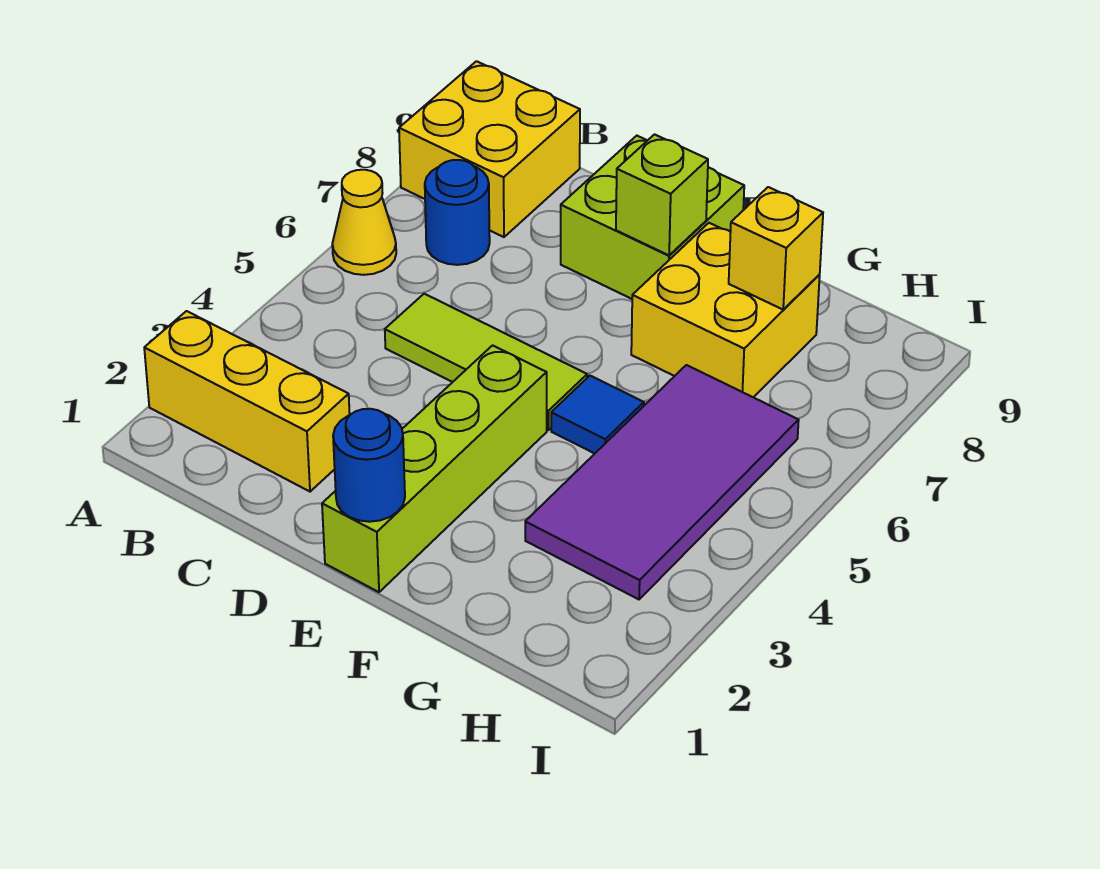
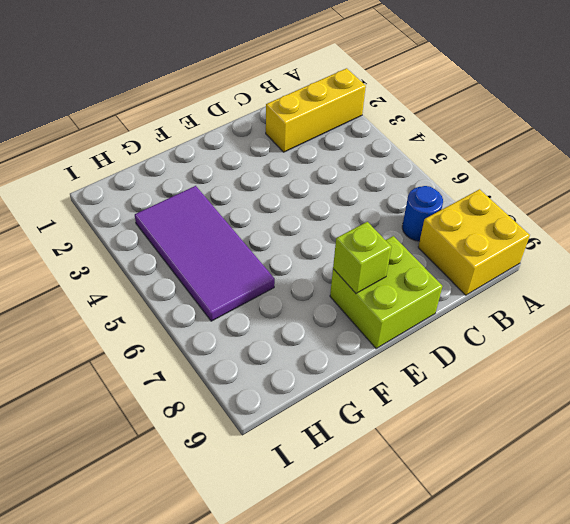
none -> yellow cone A6 level 1
none -> lime tile C5:E5 level 1
none -> lime brick E1:E4 level 1

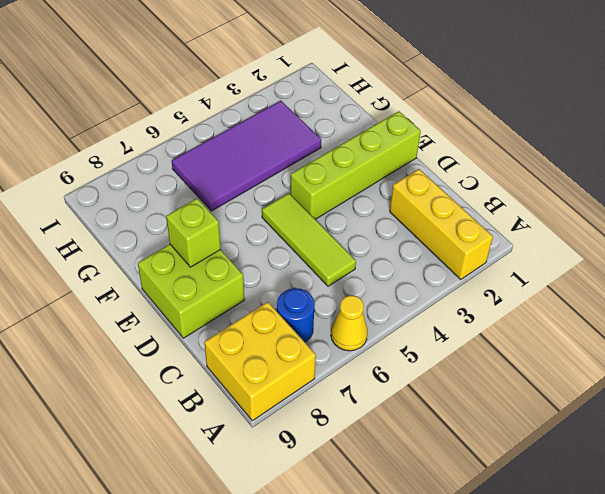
none -> blue tile F5 level 1
none -> yellow brick F7:G8 level 1
none -> blue round brick E1 level 2

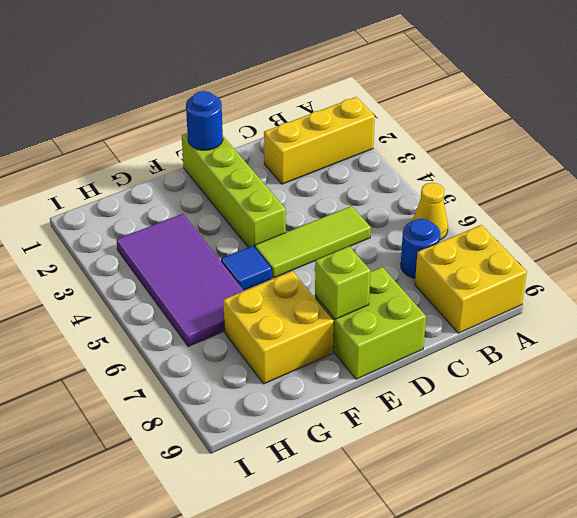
none -> yellow brick G8 level 2

